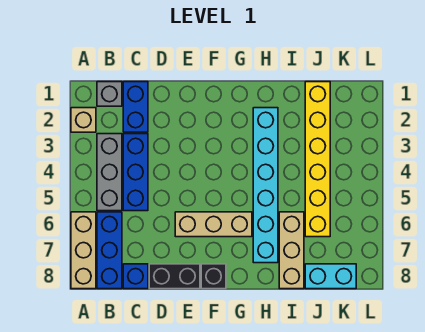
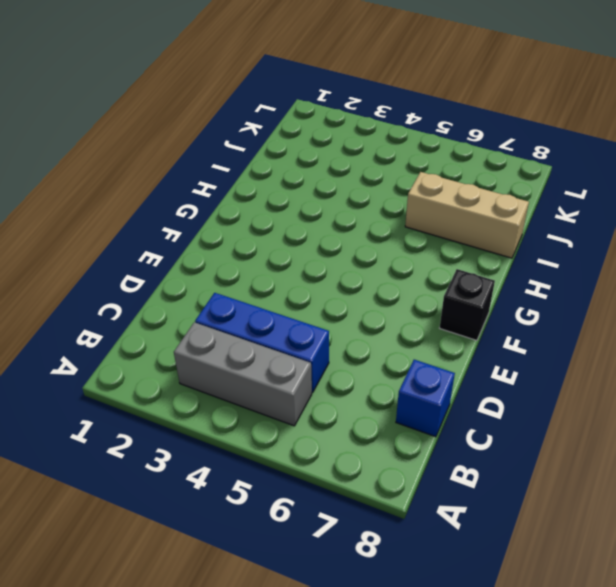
none -> tan brick A2 level 1
none -> tan brick A6:A8 level 1
none -> grey brick B1 level 1

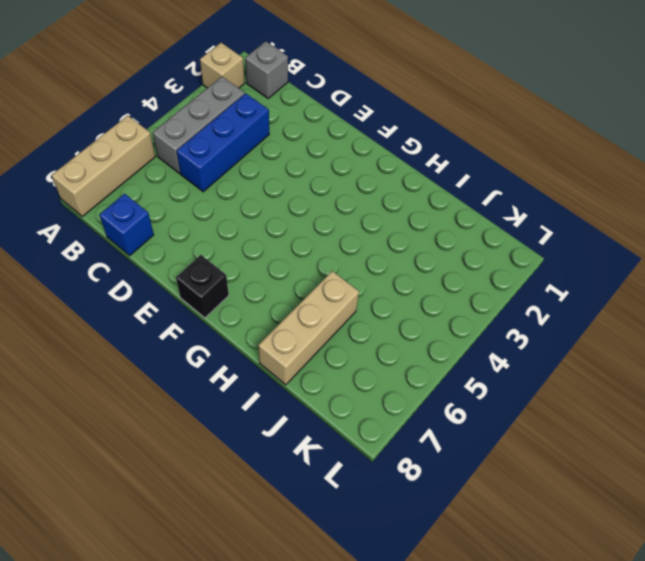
none -> blue brick B6:B8 level 1
none -> blue brick C1:C2 level 1
none -> black brick D8:E8 level 1

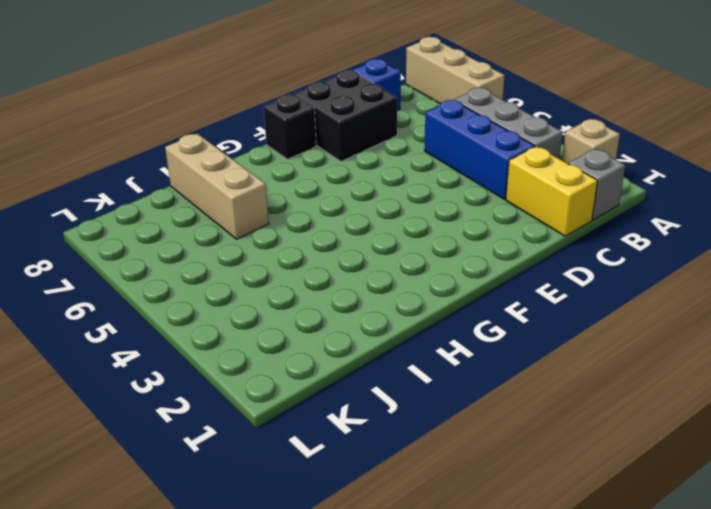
yellow brick C1:C2 level 1 -> blue brick C1:C2 level 1
black brick D7:E8 level 1 -> black brick D8:E8 level 1
none -> blue brick B6:B8 level 1
none -> tan brick E6:G6 level 1
none -> cyan brick H2:H7 level 1

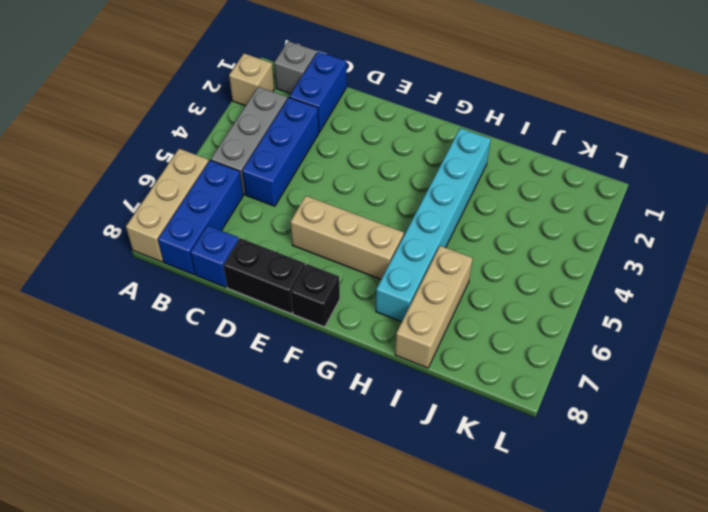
none -> yellow brick J1:J6 level 1
none -> cyan brick J8:K8 level 1

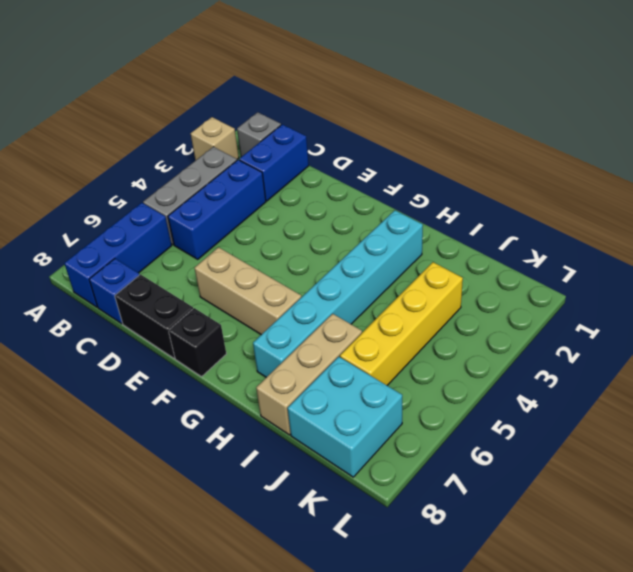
yellow brick J3:J6 level 1 -> yellow brick J1:J6 level 1
cyan brick J7:K8 level 1 -> cyan brick J8:K8 level 1
none -> tan brick A6:A8 level 1

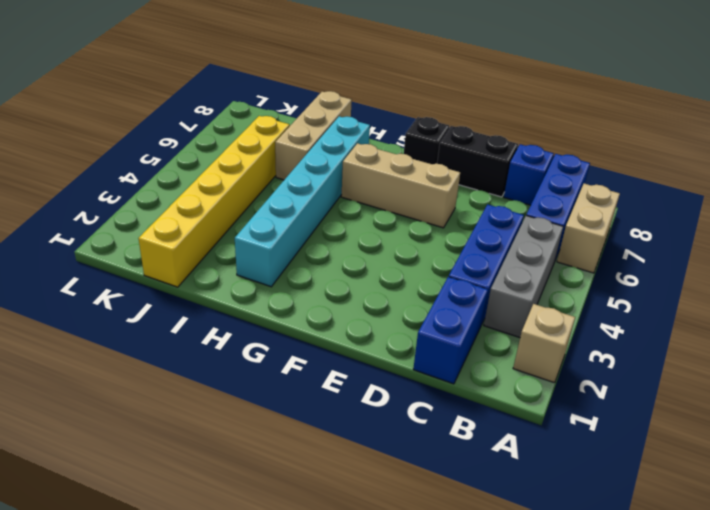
tan brick A6:A7 level 1 -> tan brick A6:A8 level 1
none -> grey brick B1 level 1
none -> cyan brick J8:K8 level 1

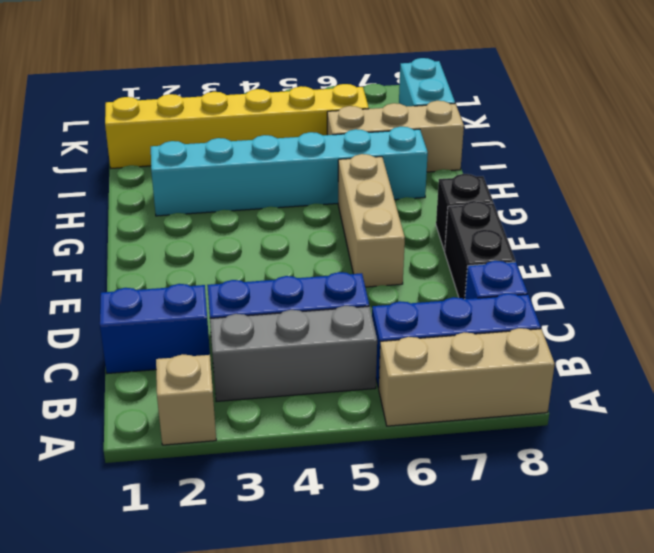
none -> grey brick B1 level 1

